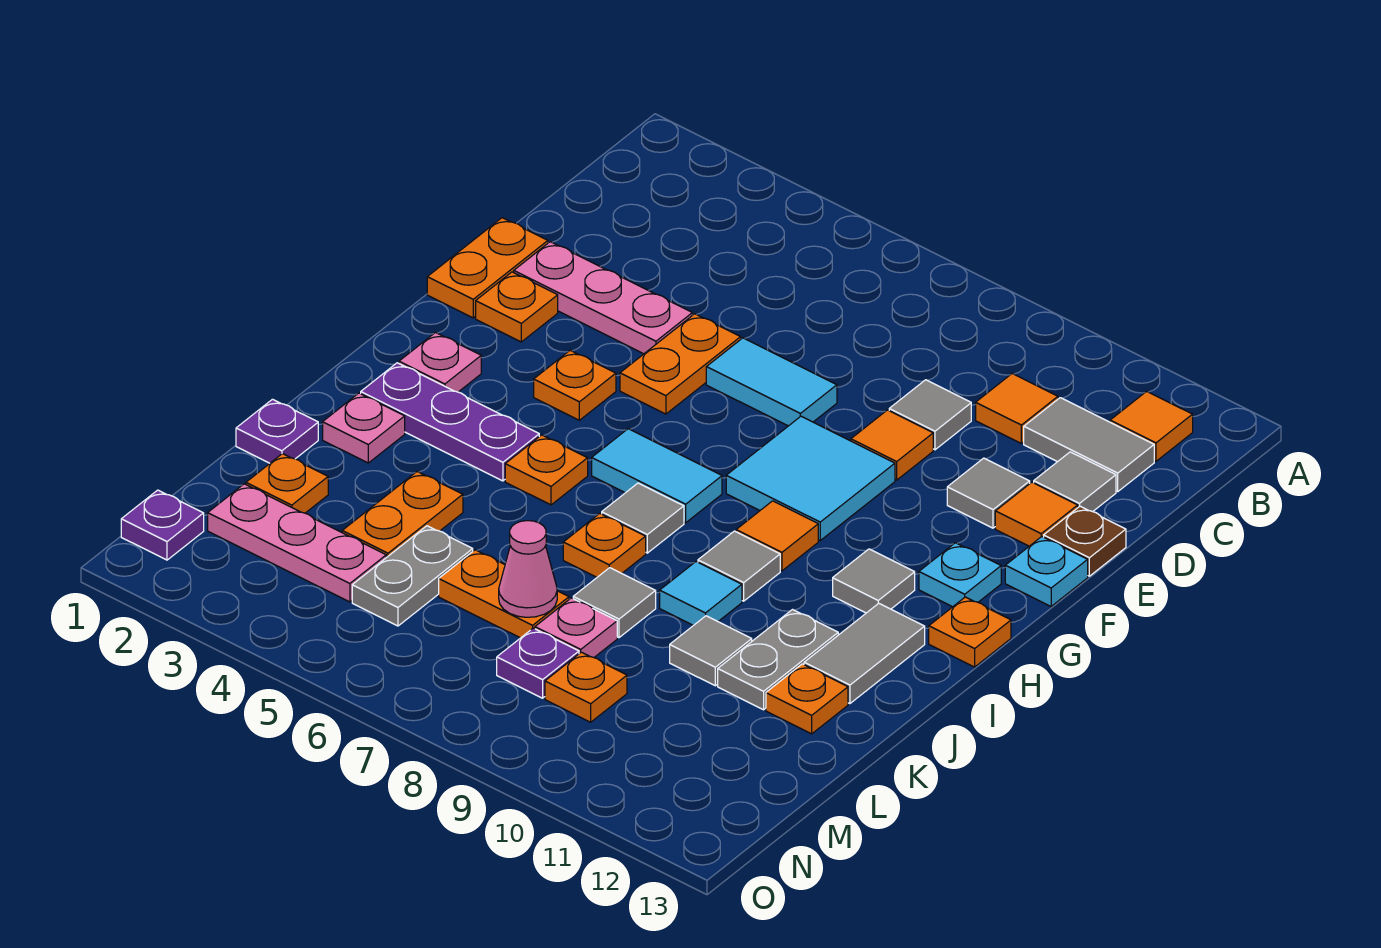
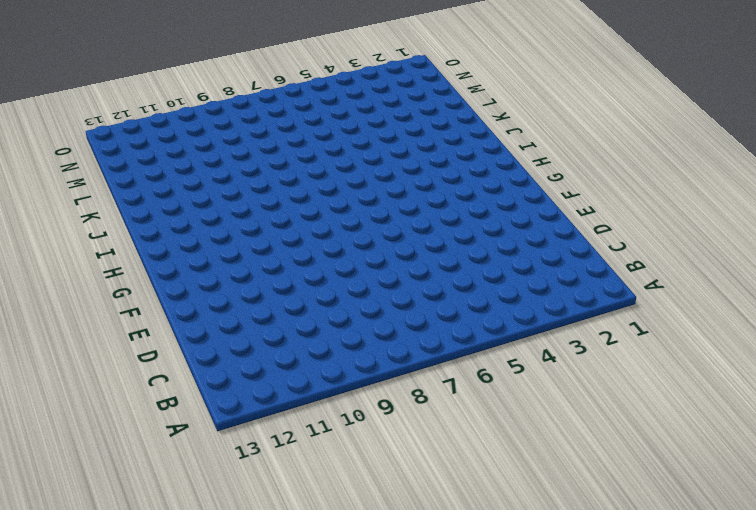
none -> orange tile B12 level 1
none -> orange tile C10 level 1
none -> grey tile C11:C12 level 1
none -> grey tile D9 level 1

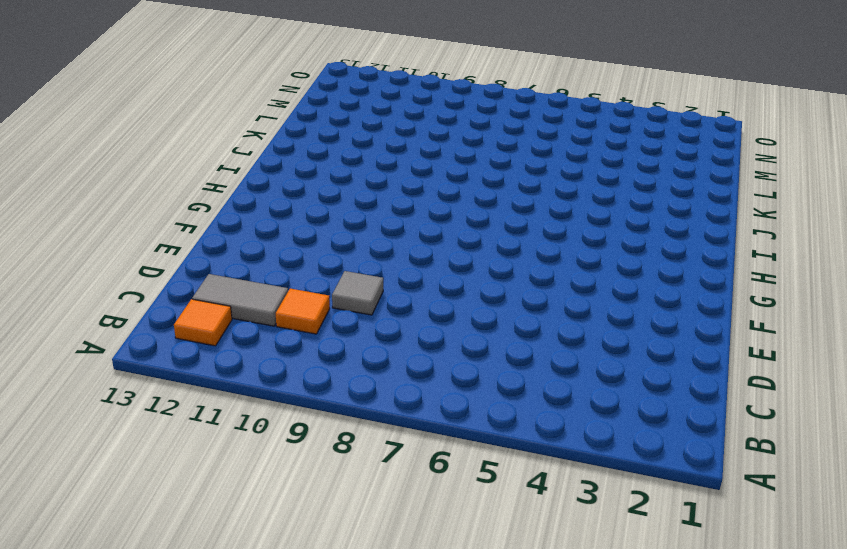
none -> grey tile D12 level 1
none -> orange plate E1:F1 level 1
none -> pink plate E2:E4 level 1
none -> orange plate E5:F5 level 1

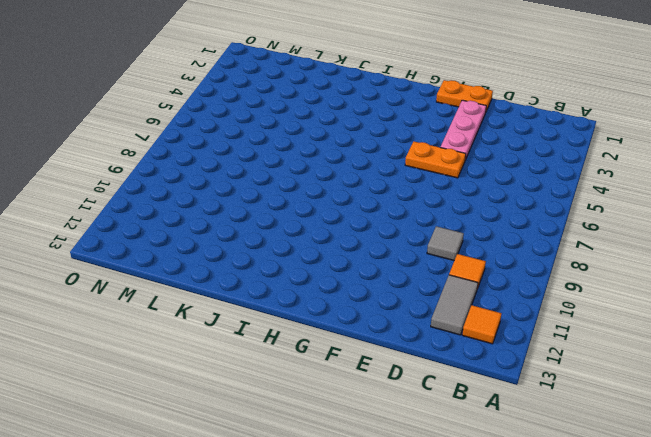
none -> grey tile D12 level 1
none -> cyan tile E6:E7 level 1
none -> orange tile E9 level 1
none -> grey tile E11 level 1

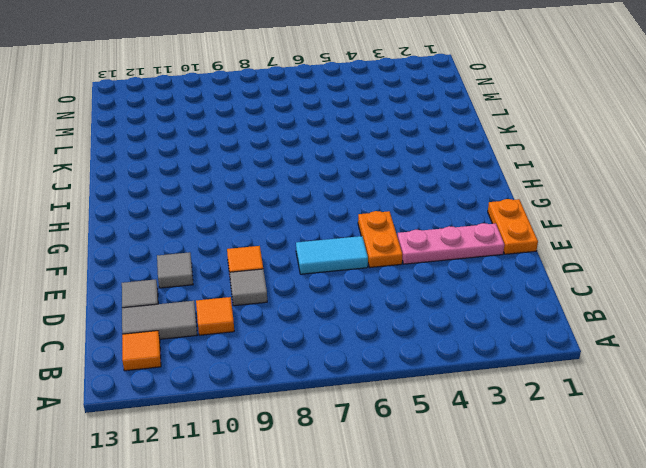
none -> orange tile E12 level 1
none -> brown plate E13 level 1
none -> orange plate F2 level 1
none -> cyan tile F8:G9 level 1

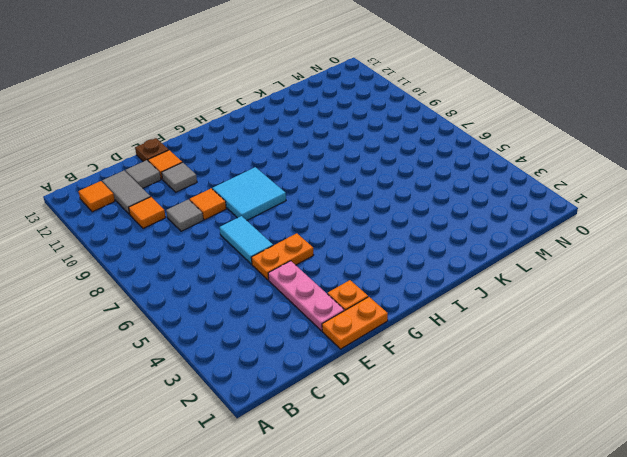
none -> cyan plate F13 level 1
none -> orange plate G4 level 1
none -> cyan plate G12 level 1
none -> pink plate H2 level 1

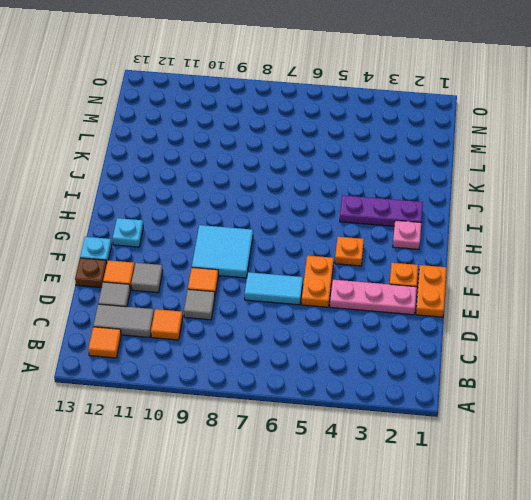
none -> cyan tile H6:H7 level 1
none -> orange tile H9 level 1
none -> grey tile H11 level 1
none -> orange plate H13 level 1

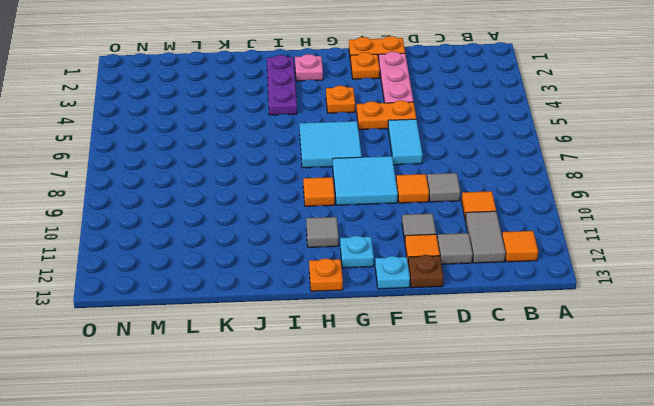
cyan tile G6:H7 level 1 -> cyan tile H6:H7 level 1
none -> orange plate I5 level 1
none -> grey tile I7 level 1
none -> grey tile I9 level 1
none -> grey tile I12:J12 level 1

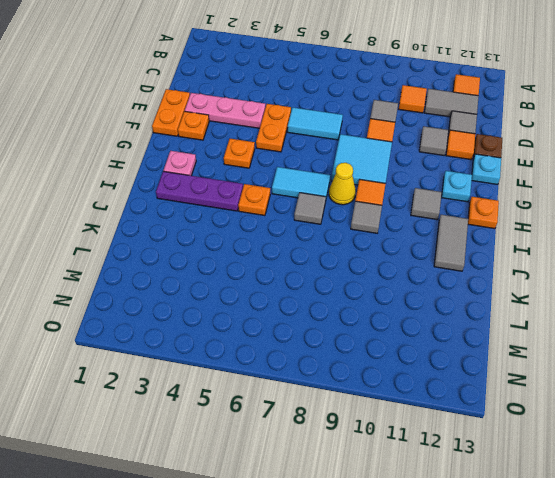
yellow cone H8 level 1 -> none
none -> pink plate J2 level 1
none -> orange plate J7 level 1
none -> cyan tile J9 level 1
none -> grey plate J11:K11 level 1

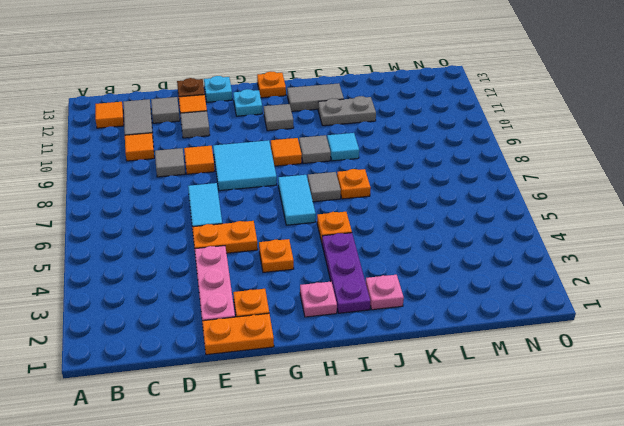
none -> purple plate K1 level 1
none -> orange plate K4:L4 level 1
none -> grey tile K8 level 1
none -> grey tile K10 level 1

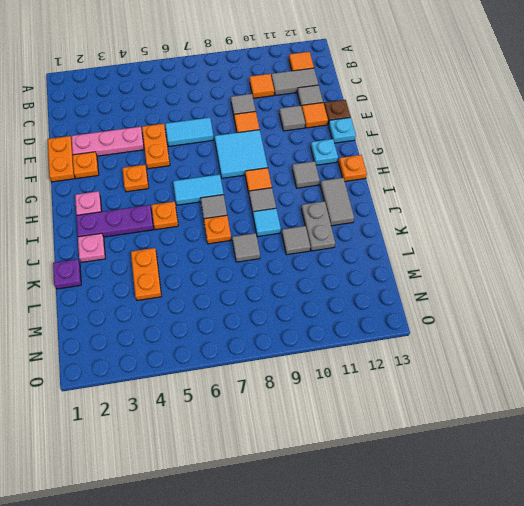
none -> orange plate K12 level 1
none -> orange plate L2 level 1
none -> grey plate L5:M5 level 1
none -> orange plate L6:L7 level 1

